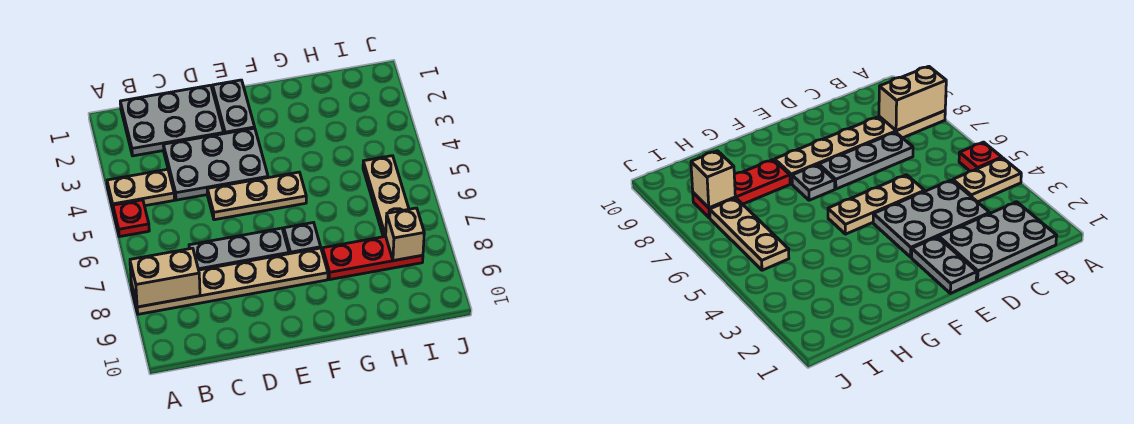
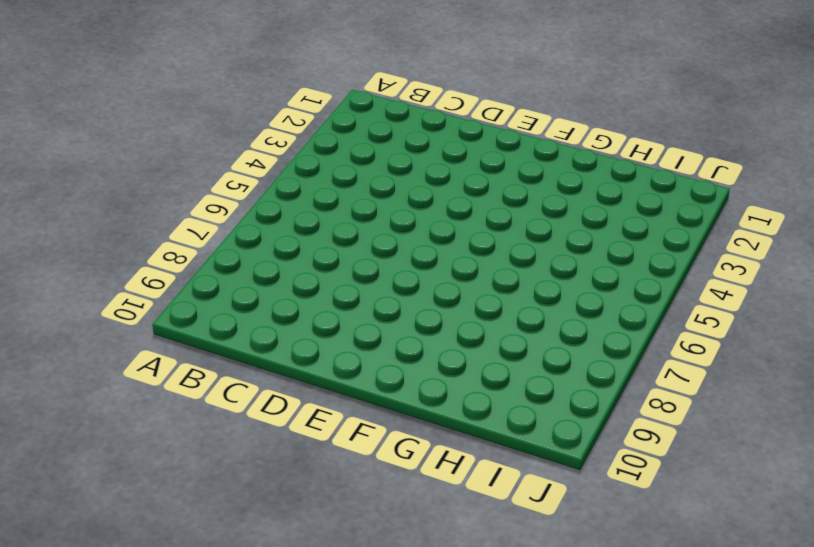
none -> tan plate A4:B4 level 1
none -> red plate A5 level 1
none -> tan plate A8:F8 level 1

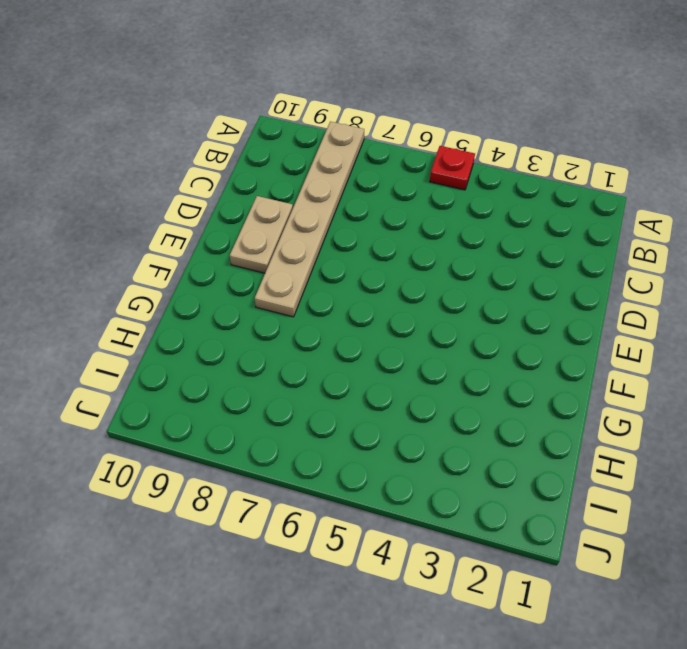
tan plate D9:E9 level 1 -> tan plate A4:B4 level 1
none -> grey plate B1:D2 level 1
none -> grey plate C3:E4 level 1
none -> grey plate C7:E7 level 1

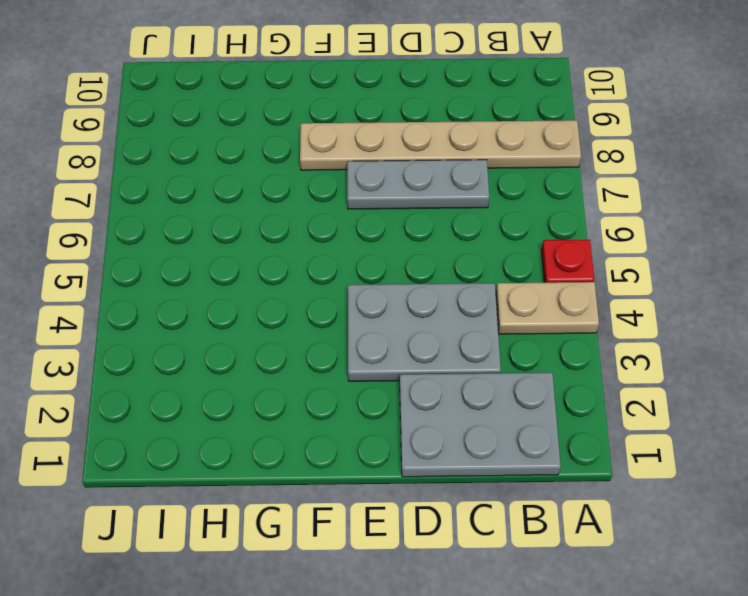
none -> tan plate D5:F5 level 1
none -> grey plate E1:E2 level 1
none -> grey plate F7 level 1

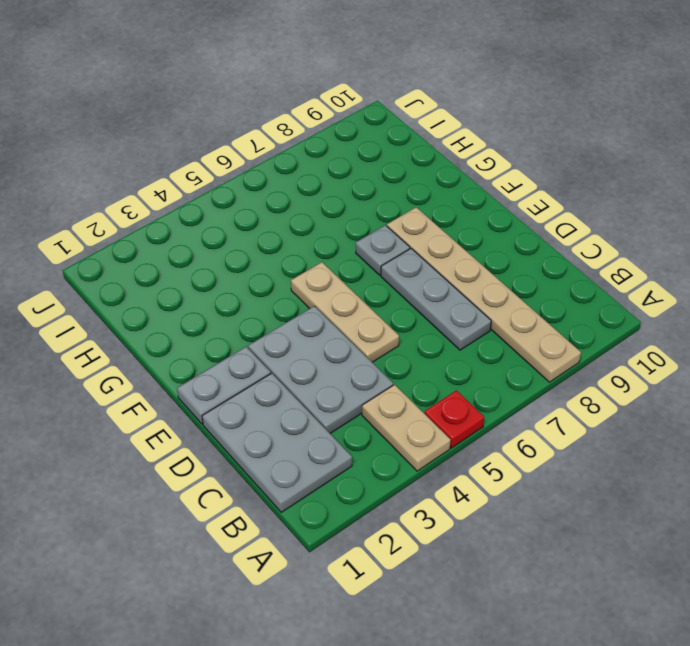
none -> red plate G8:I8 level 1
none -> tan plate I5:I7 level 1
none -> tan brick A8:B8 level 2

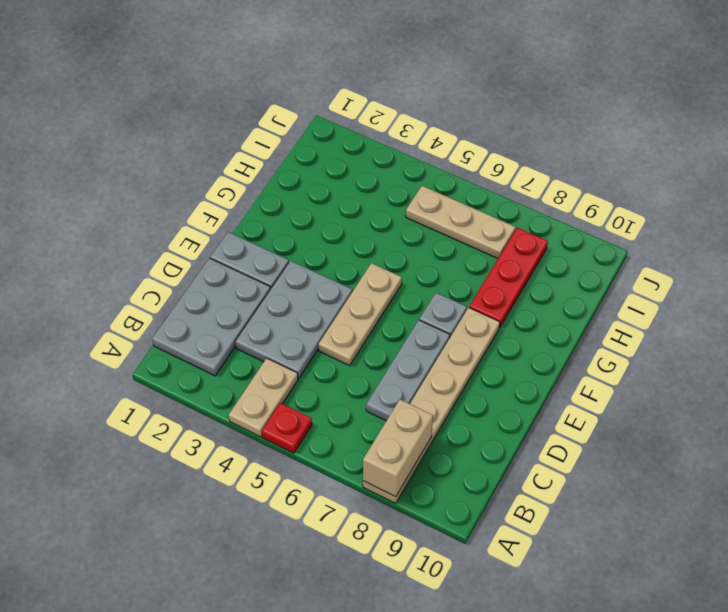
none -> tan brick I8 level 2

